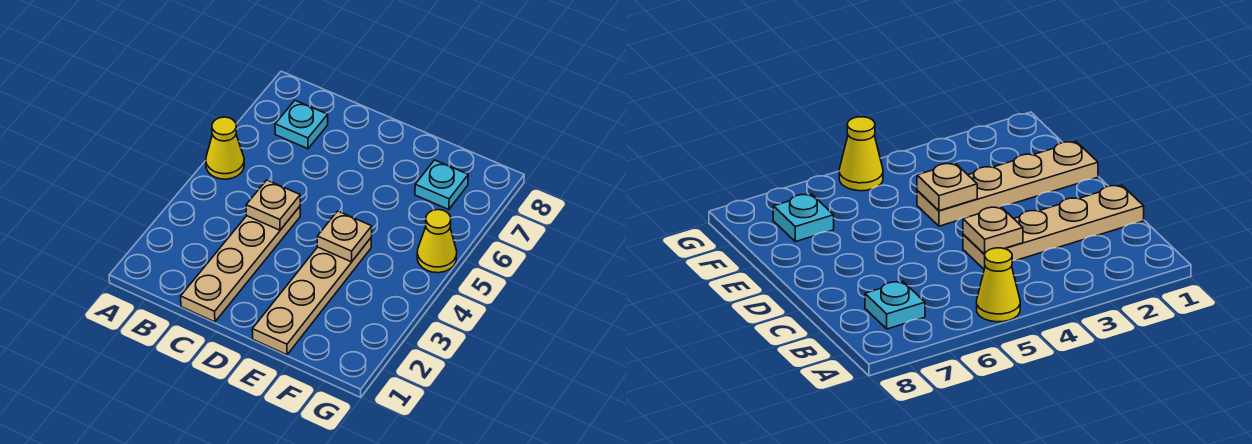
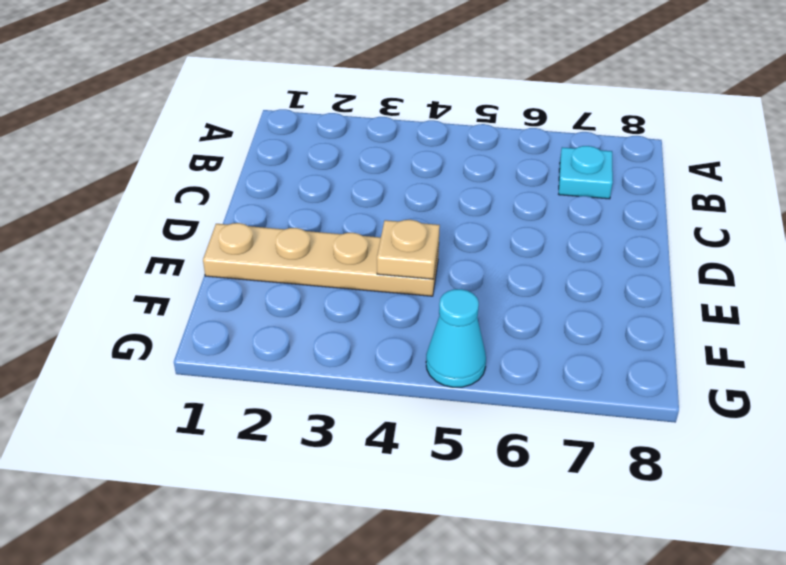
cyan cone G5 level 1 -> yellow cone G5 level 1
none -> yellow cone A5 level 1
none -> tan plate C1:C4 level 1

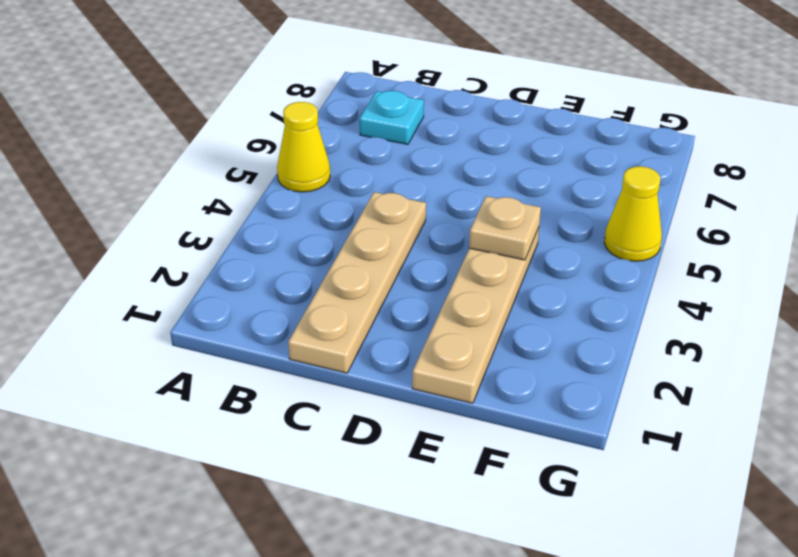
none -> cyan plate F7 level 1
none -> tan plate C4 level 2

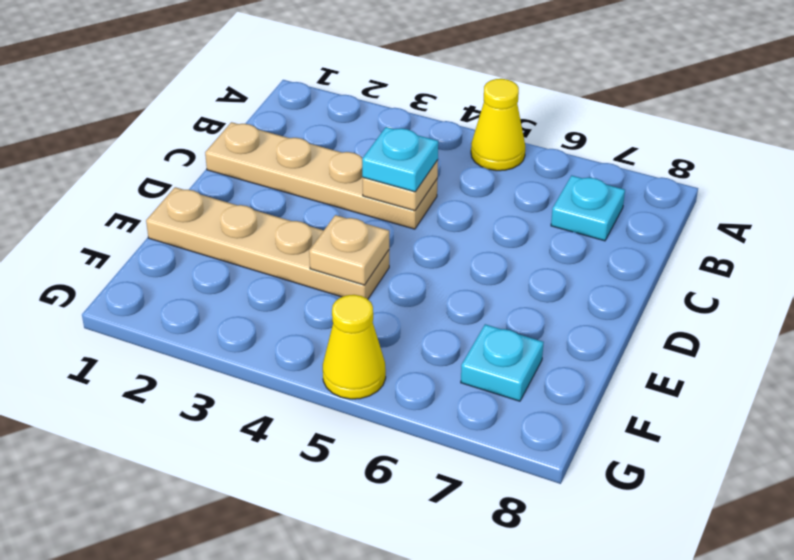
cyan plate C4 level 3 -> none

